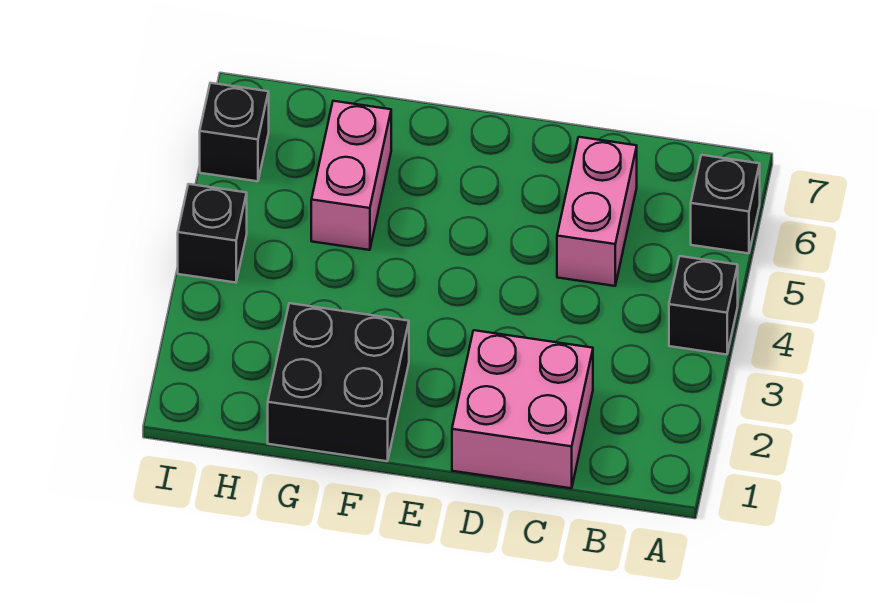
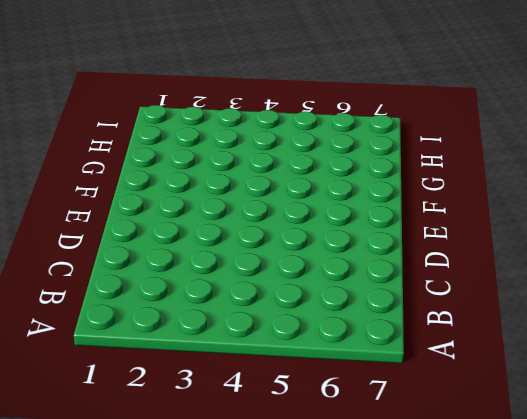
none -> black brick A4 level 1
none -> black brick A6 level 1

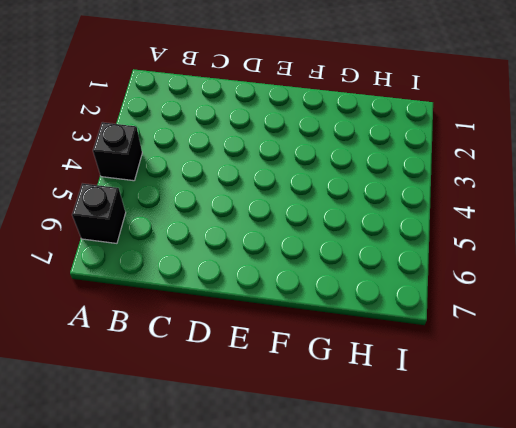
none -> pink brick C1:D2 level 1
none -> pink brick C5:C6 level 1

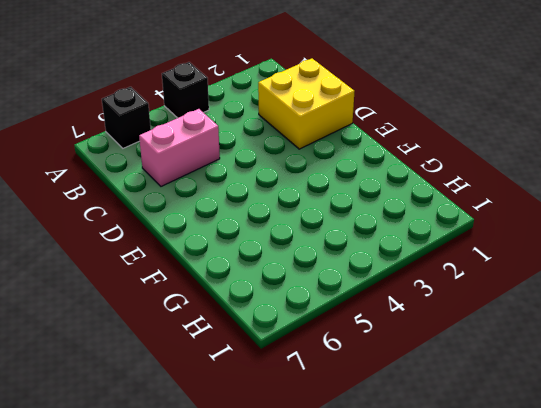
yellow brick C1:D2 level 1 -> pink brick C1:D2 level 1
none -> black brick F1:G2 level 1
none -> pink brick G5:G6 level 1

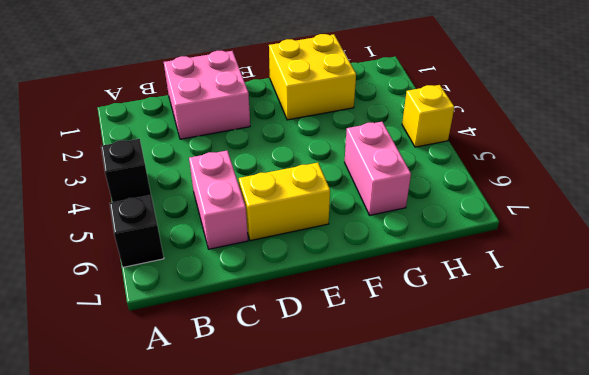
yellow brick D6:E6 level 1 -> none
yellow brick F1:G2 level 1 -> black brick F1:G2 level 1
yellow brick I4 level 1 -> black brick I4 level 1
none -> black brick I6 level 1

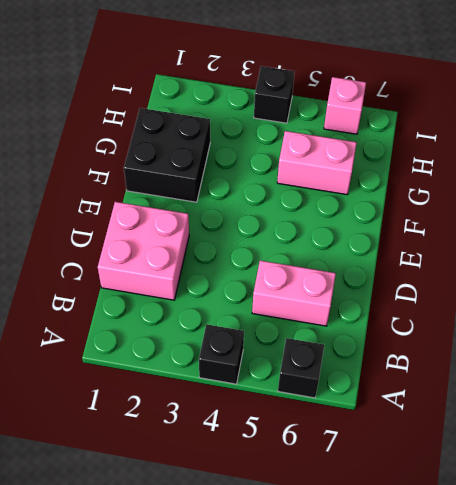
pink brick I6 level 1 -> black brick I6 level 1

